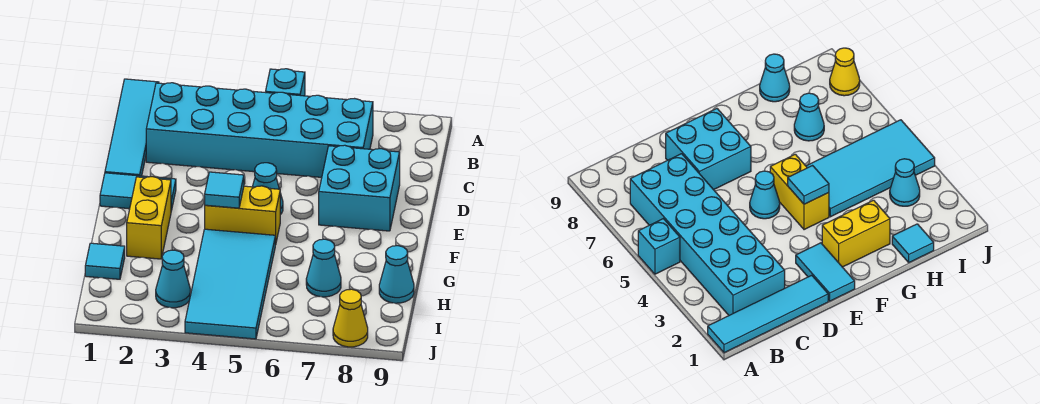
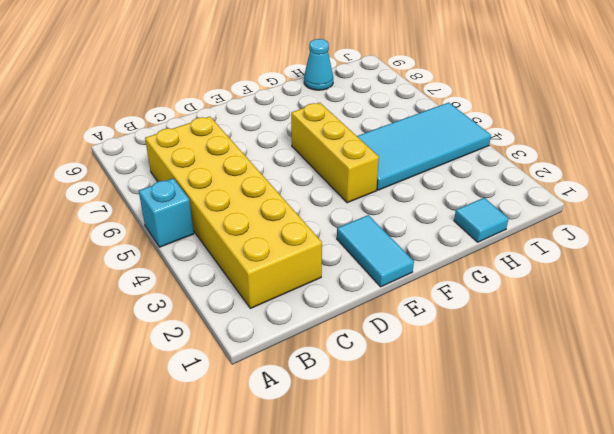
yellow brick B2:C7 level 1 -> cyan brick B2:C7 level 1
yellow brick F4:F6 level 1 -> yellow brick F4:F5 level 1
none -> cyan tile A1:D1 level 1
none -> cyan brick D7:E8 level 1
none -> cyan cone E5 level 1

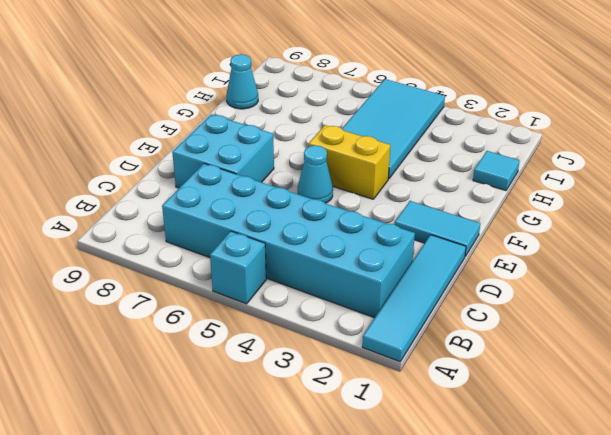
none -> yellow brick F2:G2 level 1
none -> cyan cone H7 level 1
none -> cyan cone I3 level 1

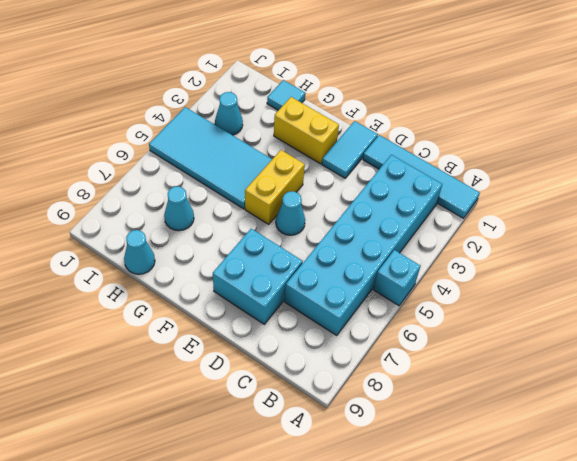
none -> yellow cone J8 level 1
none -> cyan tile F4 level 2

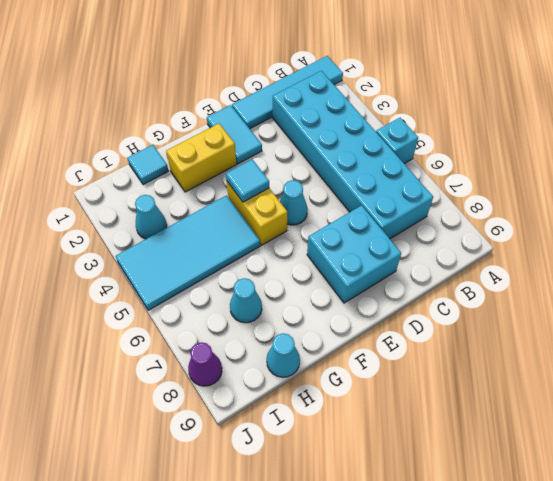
purple cone J8 level 1 -> yellow cone J8 level 1

